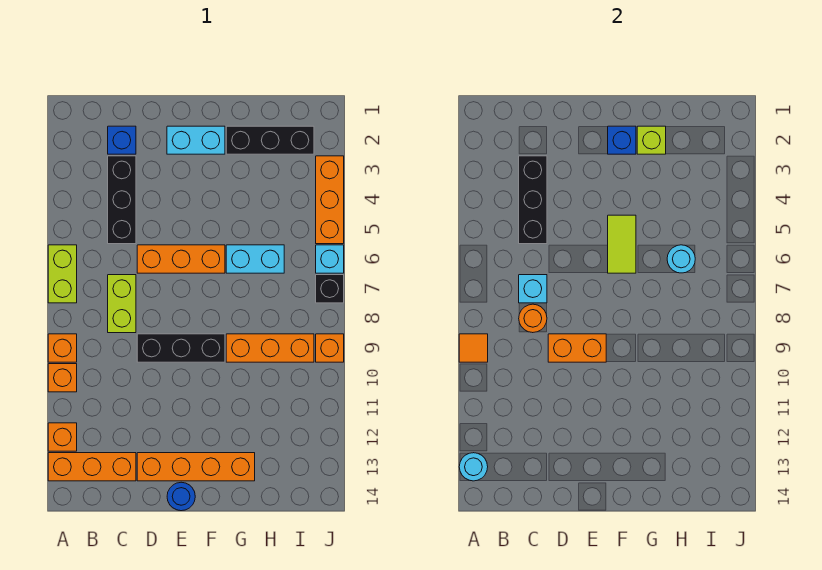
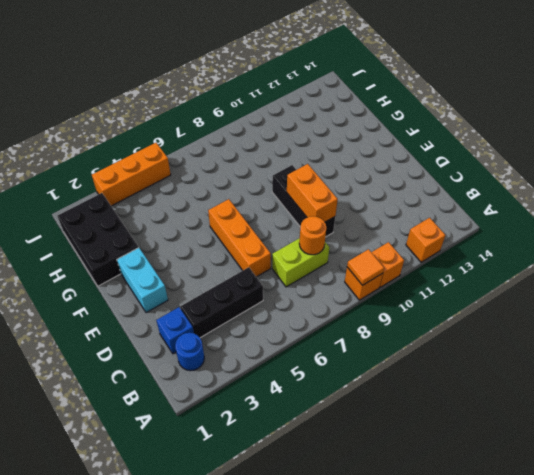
blue round brick B2 level 1 -> blue round brick E14 level 1
black brick G1:I2 level 1 -> black brick G2:I2 level 1
none -> lime brick A6:A7 level 1
none -> orange brick A13:C13 level 1
none -> orange brick D13:G13 level 1
none -> cyan brick G6:H6 level 1

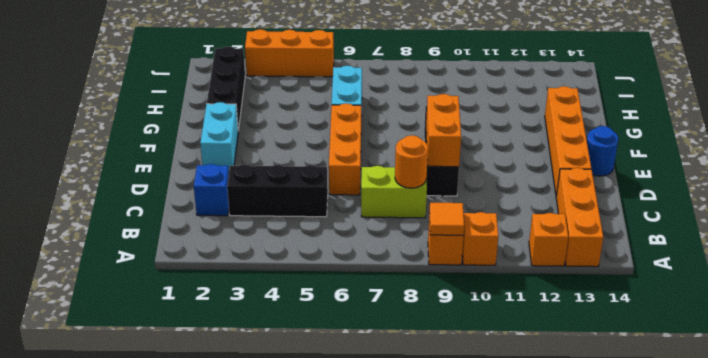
none -> lime brick A6:A7 level 1
none -> orange brick G9:I9 level 1
none -> cyan brick J6 level 1
none -> black brick J7 level 1

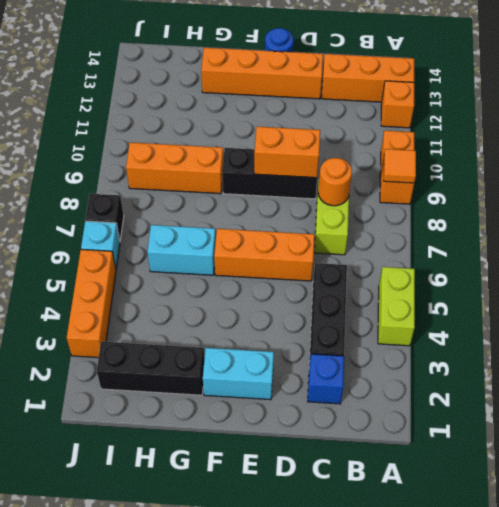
lime brick A4:A5 level 1 -> lime brick A6:A7 level 1
none -> orange brick J9 level 1
none -> cyan round brick A13 level 2
none -> black brick C3:C5 level 2
none -> cyan brick C7 level 2

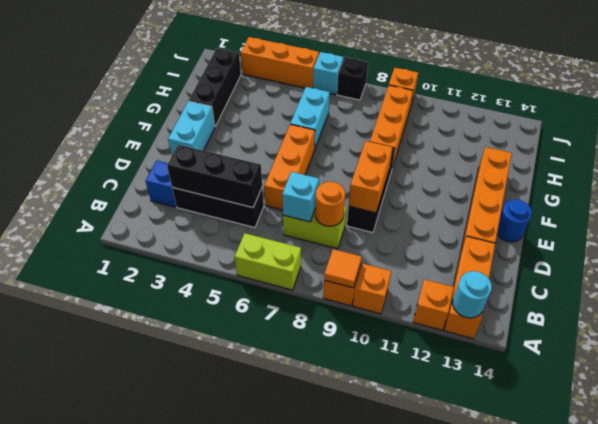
none -> blue brick F2 level 2
none -> lime tile F5:F6 level 2
none -> lime brick G2 level 2
none -> cyan round brick H6 level 2

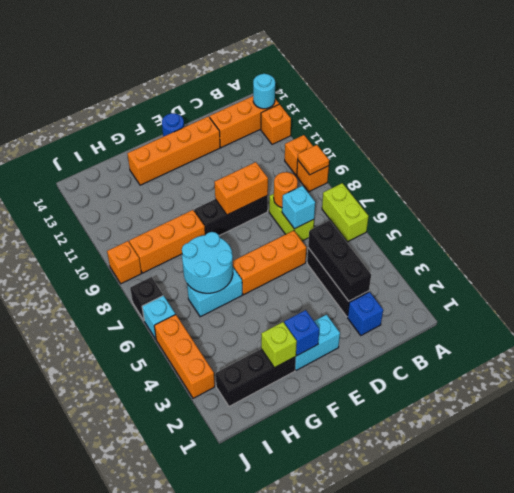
cyan round brick G6:H7 level 2 -> cyan round brick H6 level 2
none -> lime tile F5:F6 level 2

